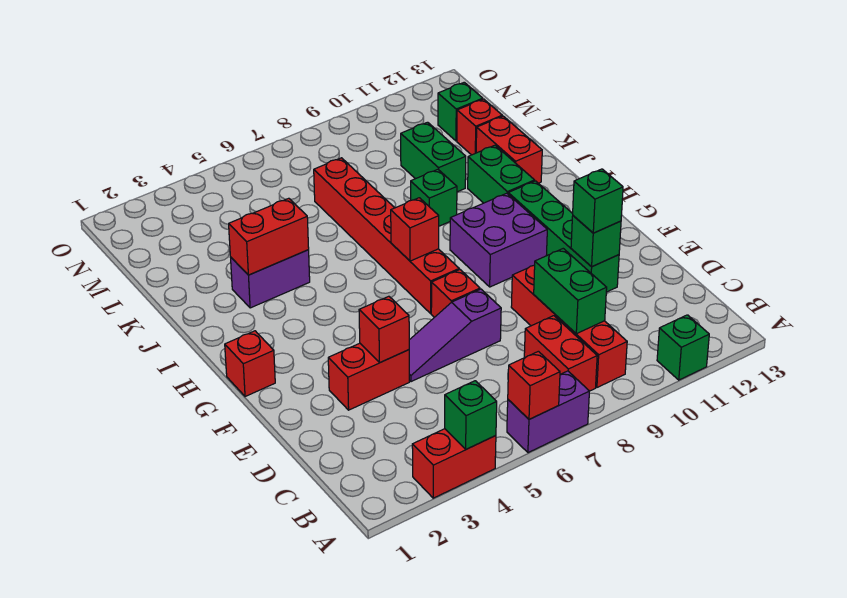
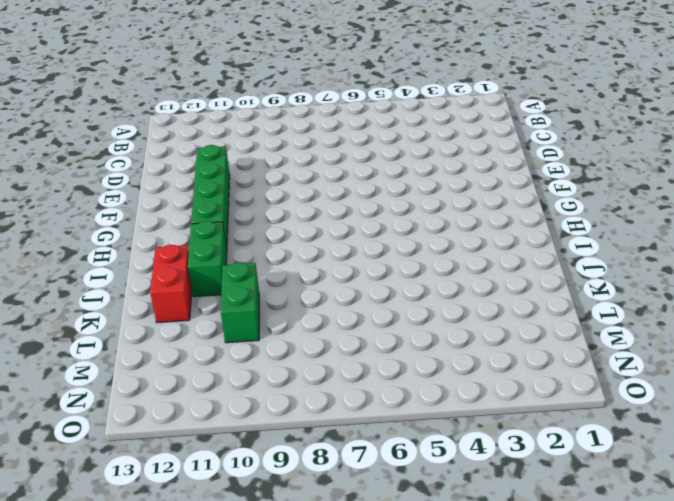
none -> red brick A3:A4 level 1
none -> purple brick A6:A7 level 1
none -> green brick A11 level 1

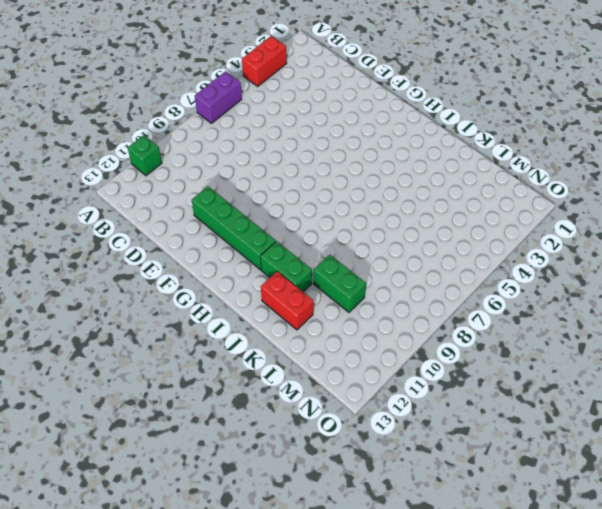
none -> red brick B8:C8 level 1
none -> red brick B9:E9 level 1
none -> red brick E3:E4 level 1

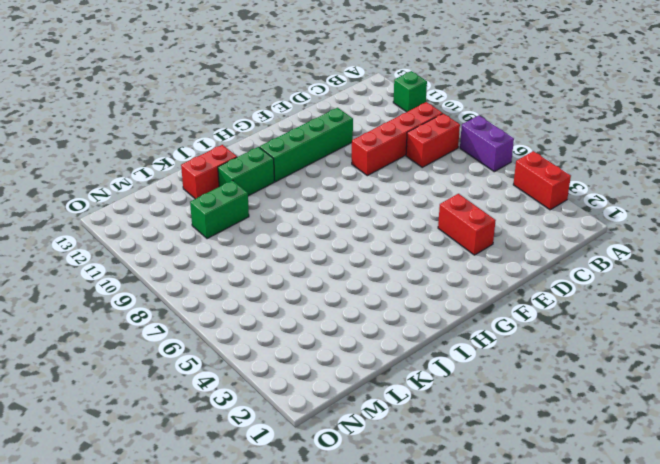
none -> purple slope E5:E7 level 1 top 7
none -> red brick F7 level 1
none -> red brick G1 level 1

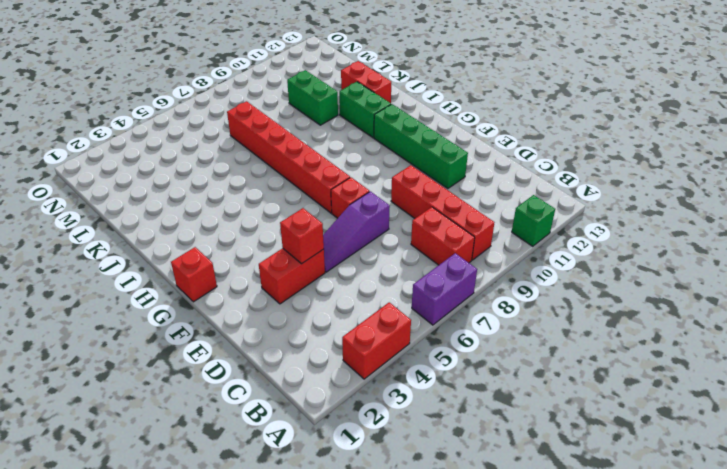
none -> purple brick G9:H10 level 1
none -> purple brick J3:J4 level 1
none -> green brick J9 level 1

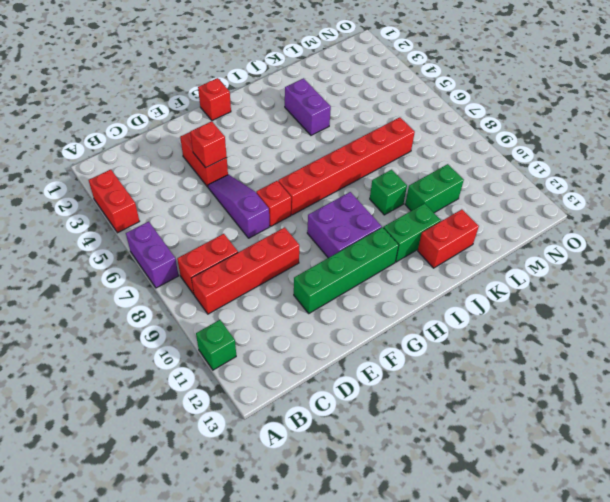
none -> red brick L12 level 1
none -> green brick M12 level 1
none -> green brick A4 level 2

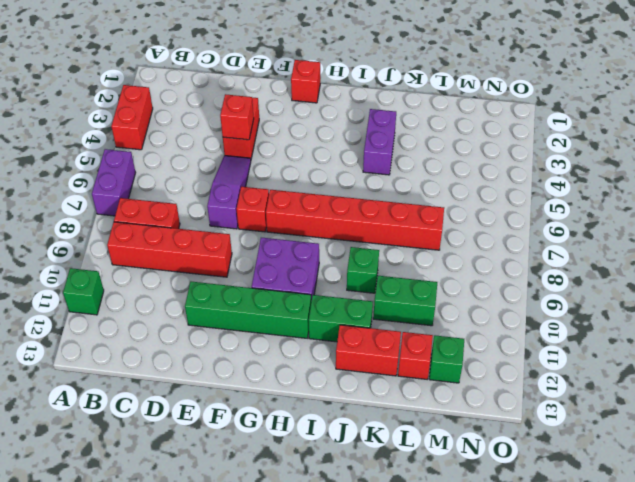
none -> green brick A4 level 2
none -> red brick A6 level 2
none -> green brick C9:D9 level 2

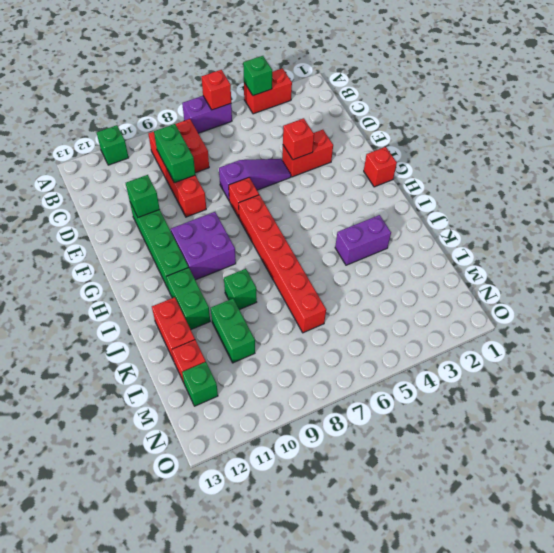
none -> red brick H7 level 2
none -> red brick J3:J4 level 2
none -> green brick E11 level 3

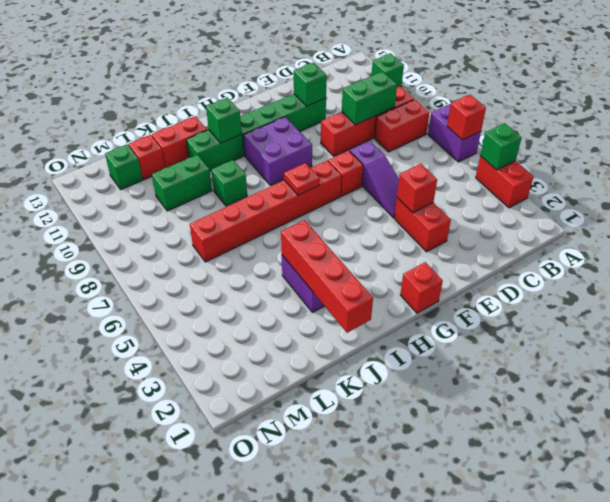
red plate H7 level 2 -> red brick H7 level 2
green brick I11 level 2 -> green brick E11 level 3
red brick J1:J4 level 2 -> red brick J3:J4 level 2

